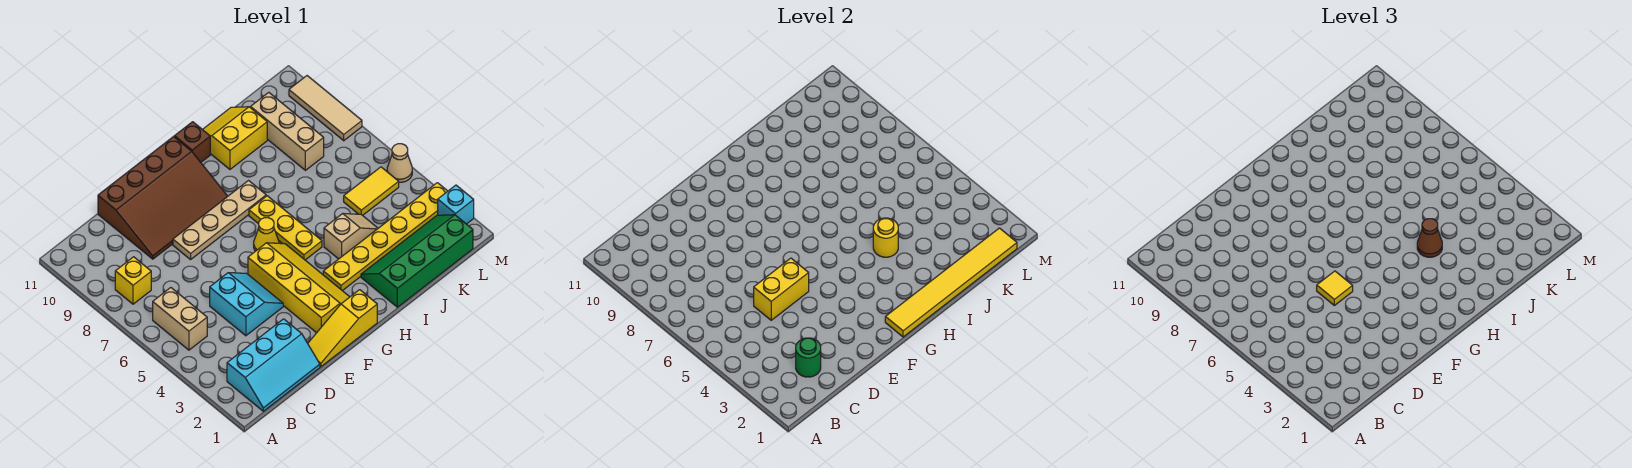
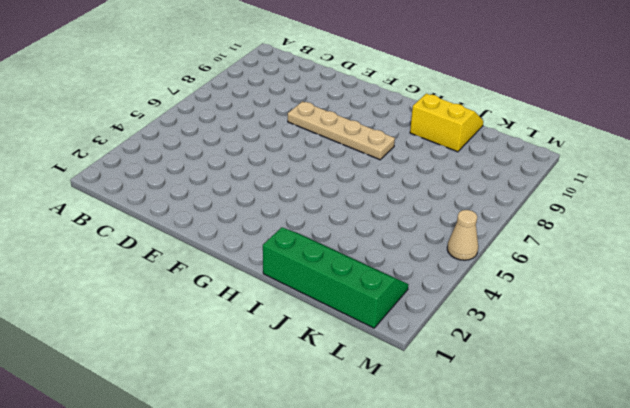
none -> cyan slope B1:D2 level 1 top 2
none -> tan brick B5:B6 level 1
none -> yellow brick B8 level 1

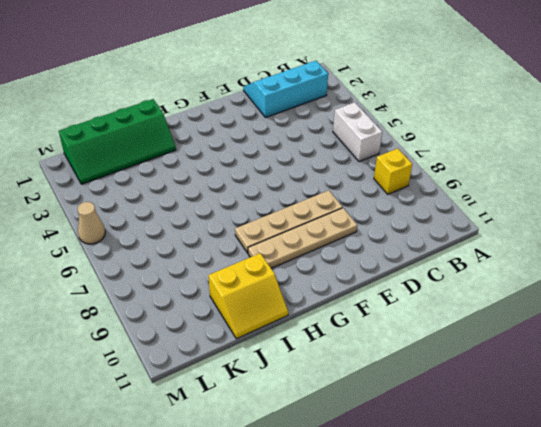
white brick B5:B6 level 1 -> tan brick B5:B6 level 1
tan plate E9:H9 level 1 -> brown slope D9:G11 level 1 top 11
none -> cyan slope D4:E5 level 1 top D
none -> yellow slope E1:G1 level 1 top G
none -> yellow slope F2:G5 level 1 top F

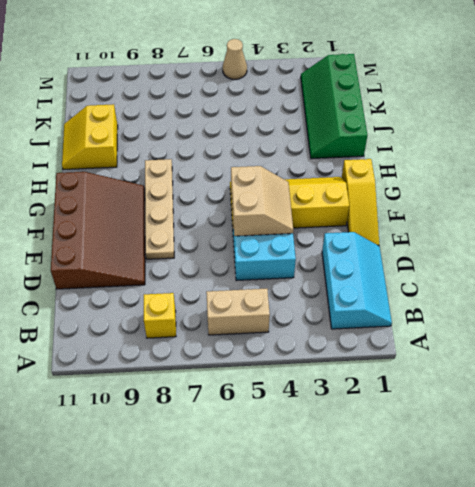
tan slope E4:F5 level 2 top 5 -> yellow brick D5:E5 level 2
none -> yellow cone G6 level 1
none -> yellow plate H3:M3 level 1
none -> yellow plate H5:H7 level 1

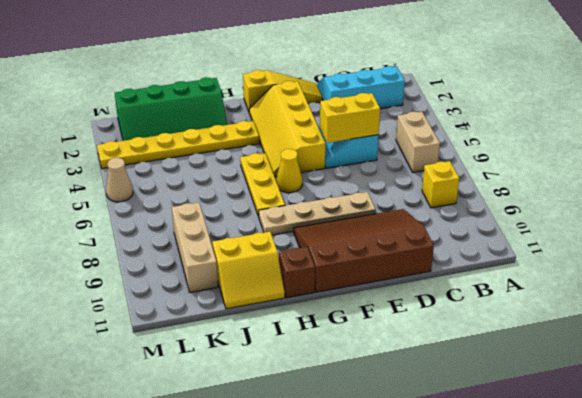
none -> tan slope I4:J4 level 1 top I
none -> yellow tile K5:L5 level 1
none -> cyan brick M2 level 1

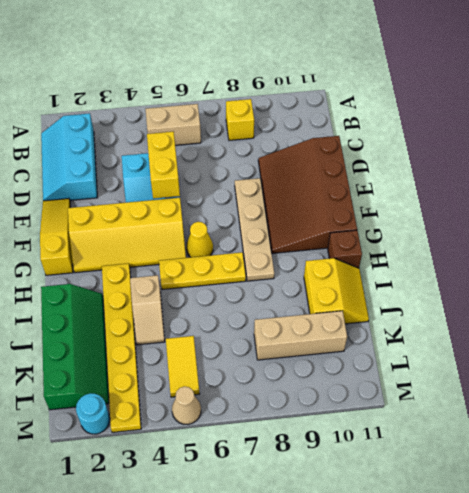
cyan round brick M2 level 1 -> cyan brick M2 level 1
none -> tan tile M8:M10 level 1
none -> green round brick C2 level 2
none -> yellow tile G1:L1 level 2

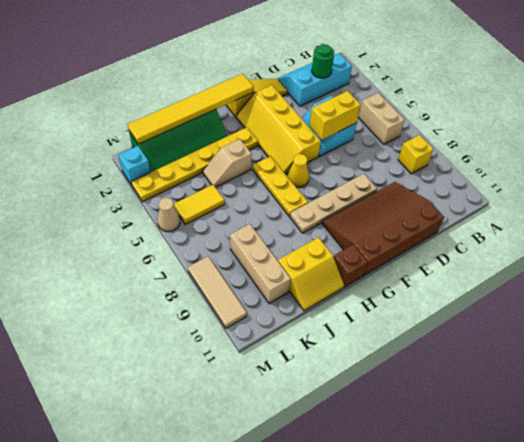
none -> yellow round brick I4 level 2
none -> yellow tile E5 level 3
none -> brown cone I4 level 3

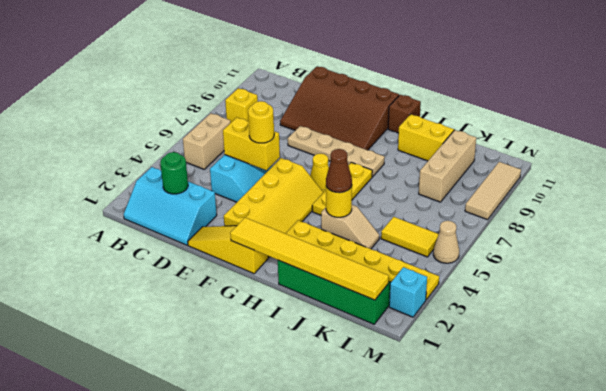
yellow round brick E5 level 3 -> yellow tile E5 level 3

